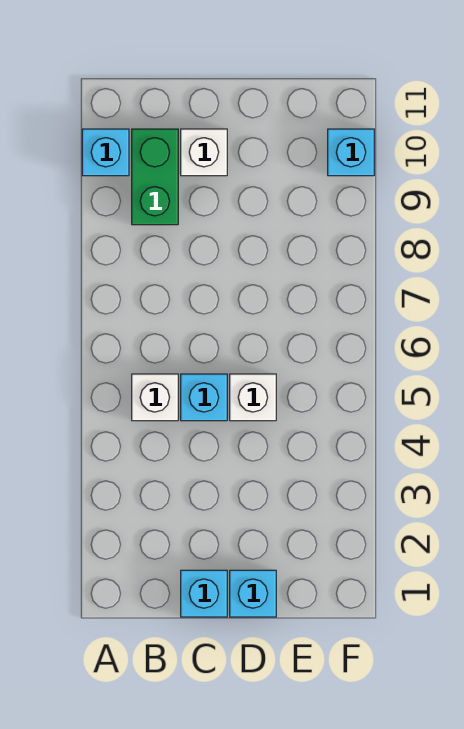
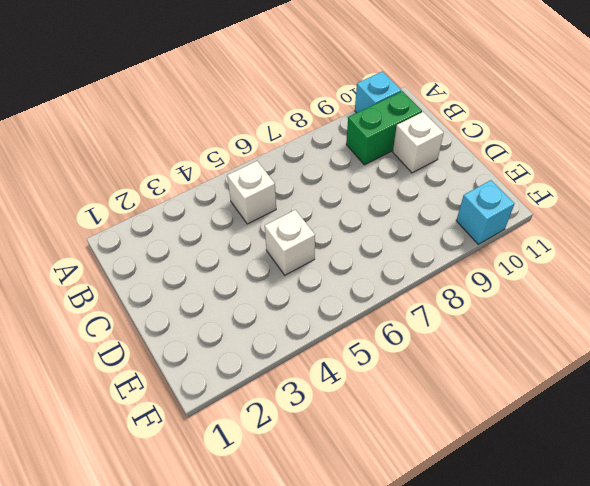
none -> cyan brick C1 level 1
none -> cyan brick C5 level 1

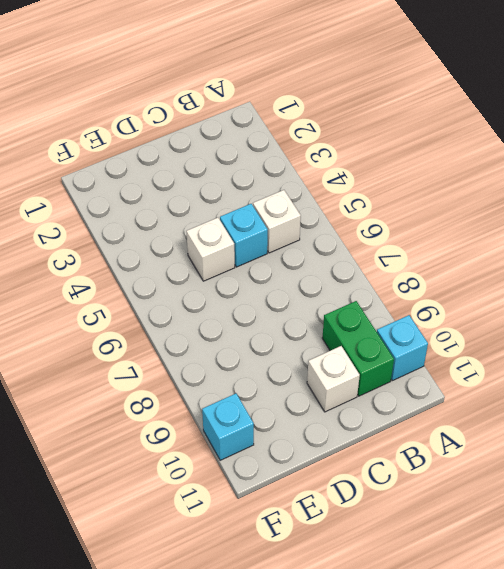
none -> cyan brick C1 level 1
none -> cyan brick D1 level 1

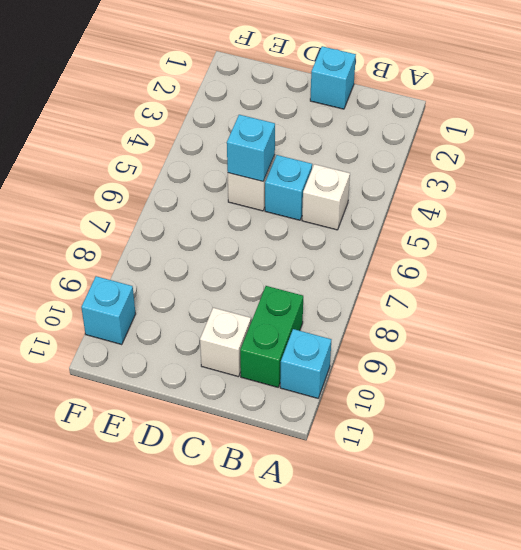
cyan brick D5 level 2 -> cyan brick D1 level 1

